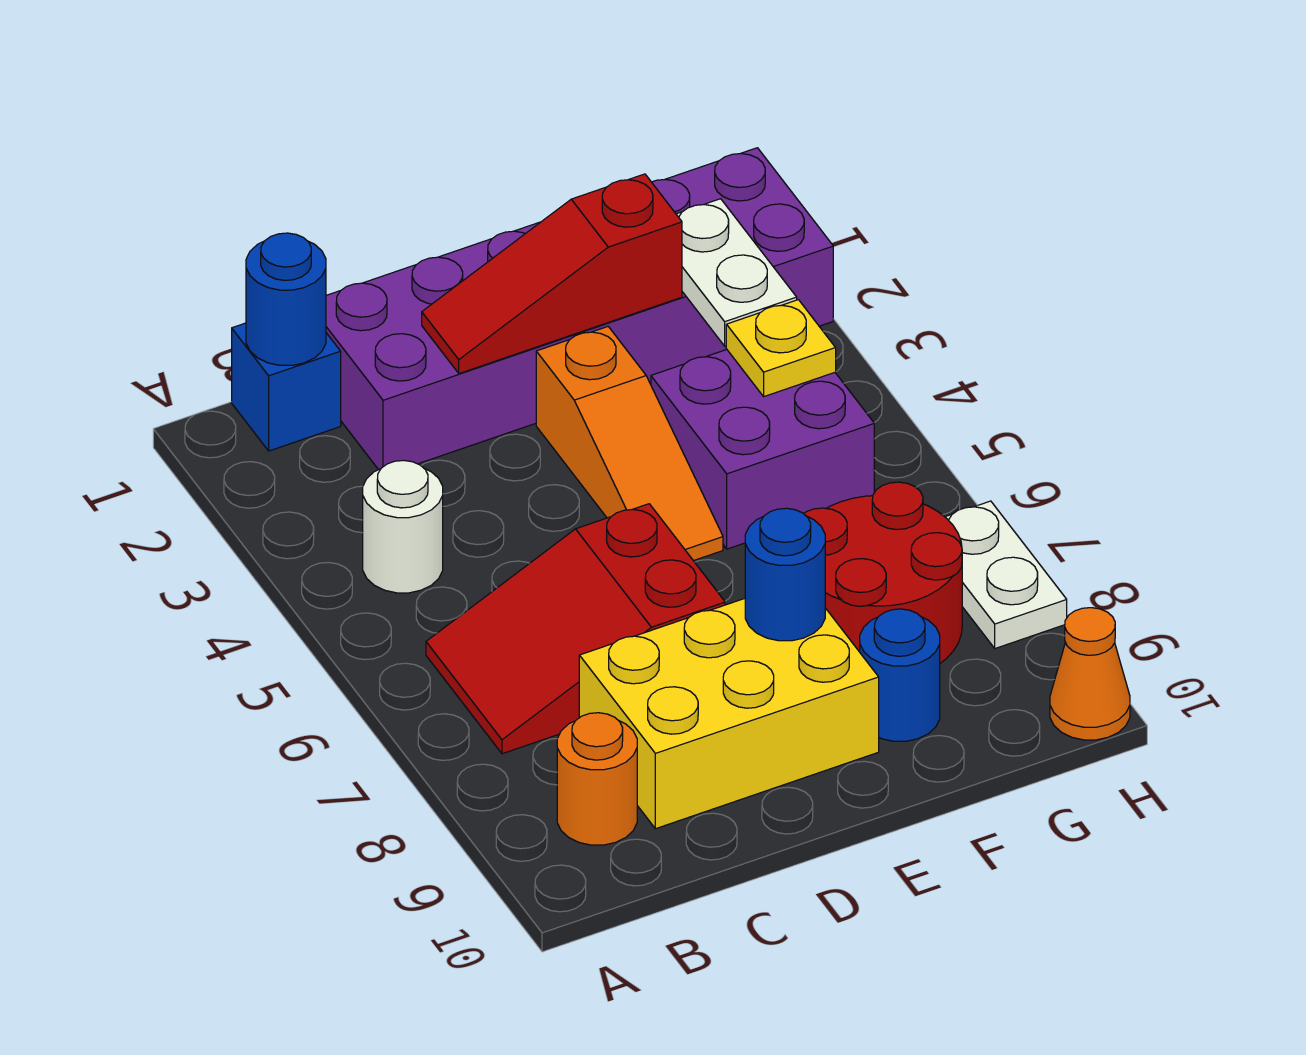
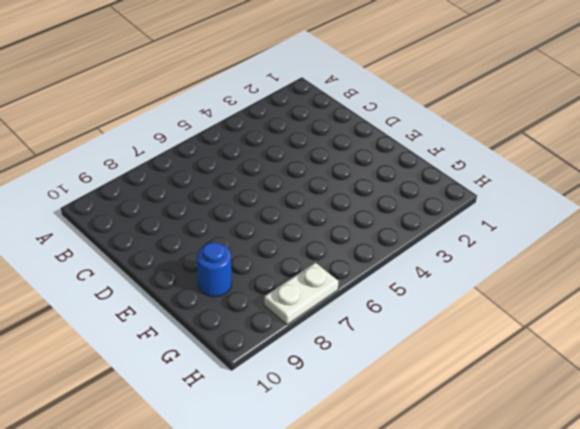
none -> blue brick B1 level 1
none -> white round brick B4 level 1
none -> red slope B6:D7 level 1 top D

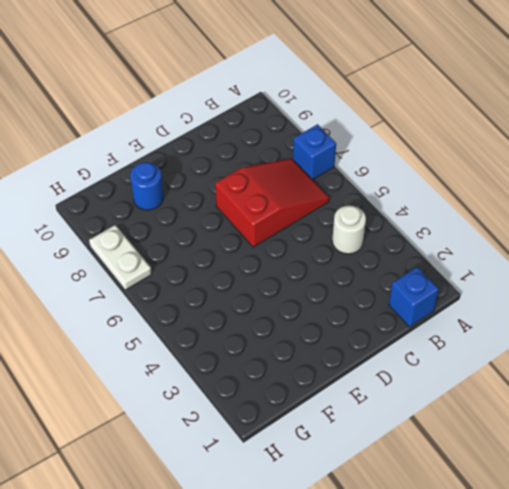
blue brick A7 level 1 -> none
none -> orange round brick B9 level 1
none -> purple brick C1:H2 level 1
none -> yellow brick C8:E9 level 1

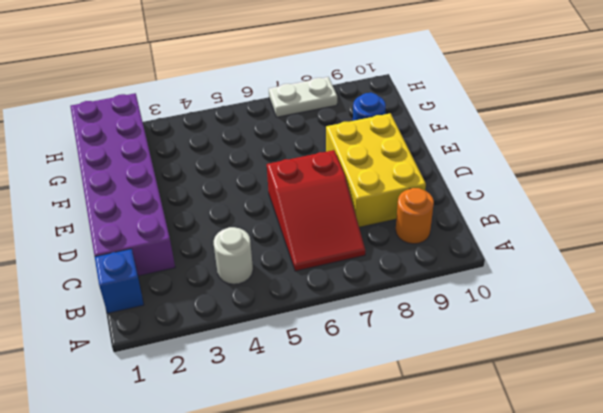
none -> orange slope E3:E5 level 1 top 3
none -> purple brick F4:G5 level 1
none -> red round brick F7:G8 level 1

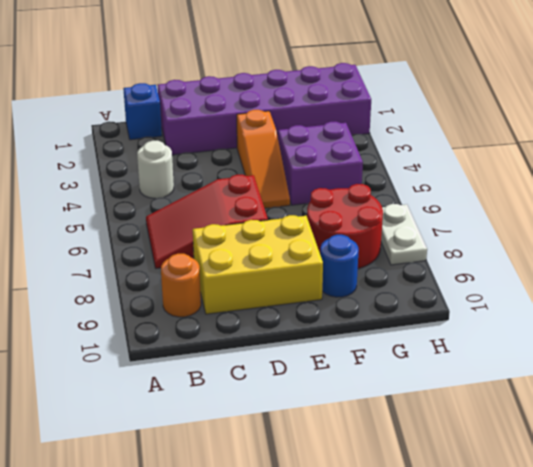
none -> orange cone H10 level 1
none -> blue round brick B1 level 2
none -> red slope D2:F2 level 2 top F

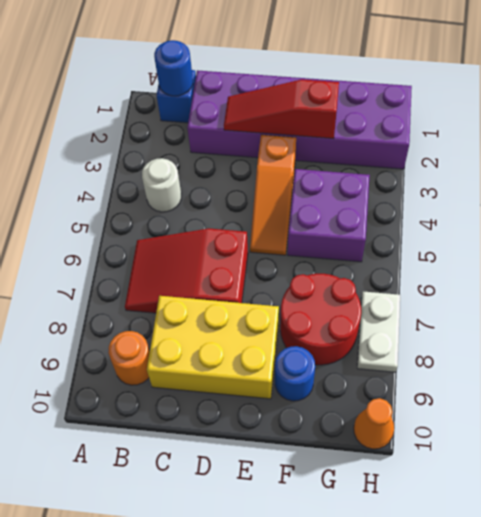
none -> blue round brick E8 level 2
none -> white plate G2:G3 level 2
none -> yellow plate G4 level 2

